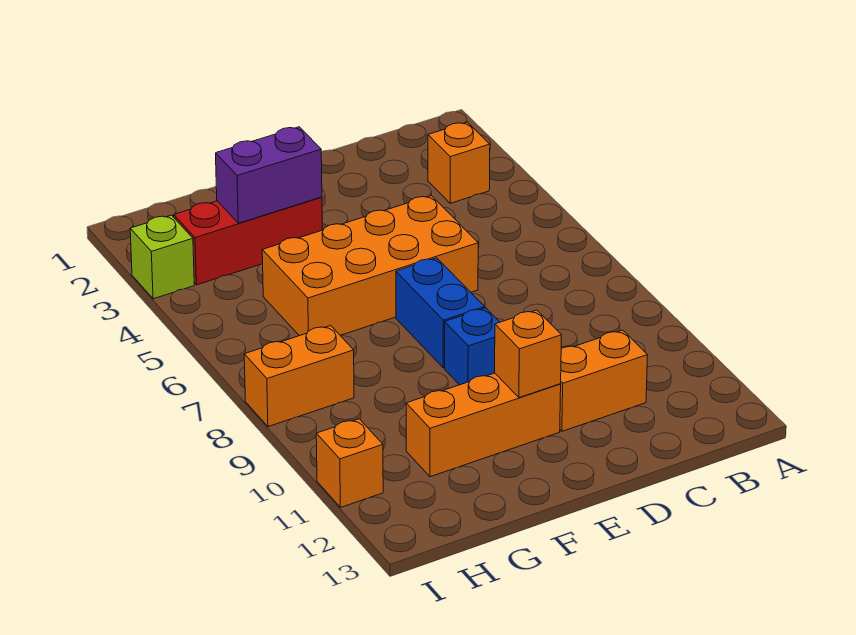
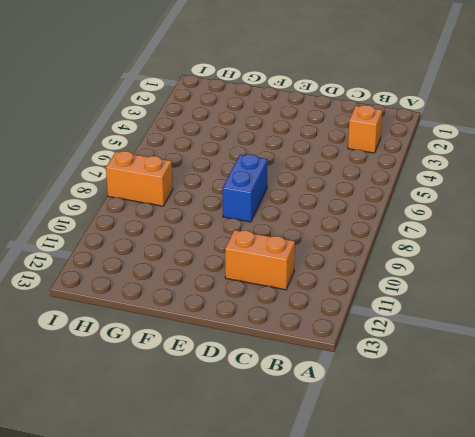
none -> orange brick D5:G6 level 1
none -> blue brick E9 level 1
none -> orange brick E11:G11 level 1

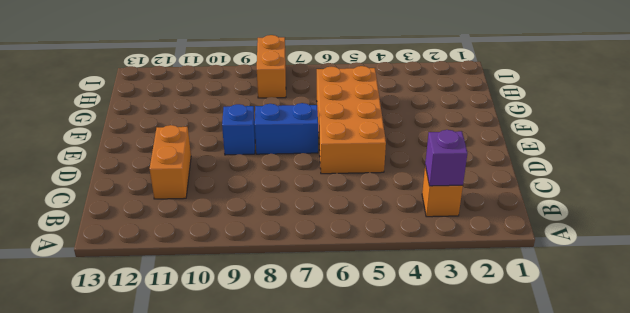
purple brick B3 level 2 -> none
none -> orange brick E11:G11 level 1
none -> red brick F3:H3 level 1
none -> lime brick I3 level 1

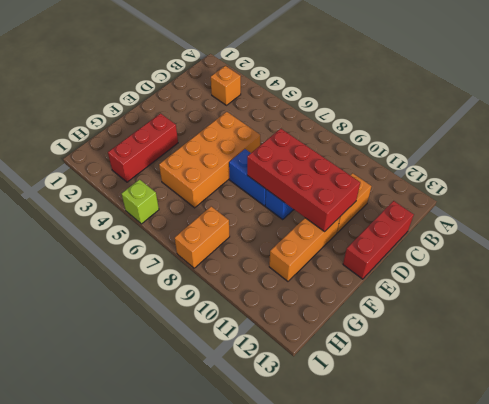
red brick C13:E13 level 1 -> none
red brick D8:E11 level 2 -> orange brick E11 level 2
lime brick I5 level 1 -> lime brick I3 level 1
none -> orange brick I11 level 1
none -> purple brick F3:G3 level 2

